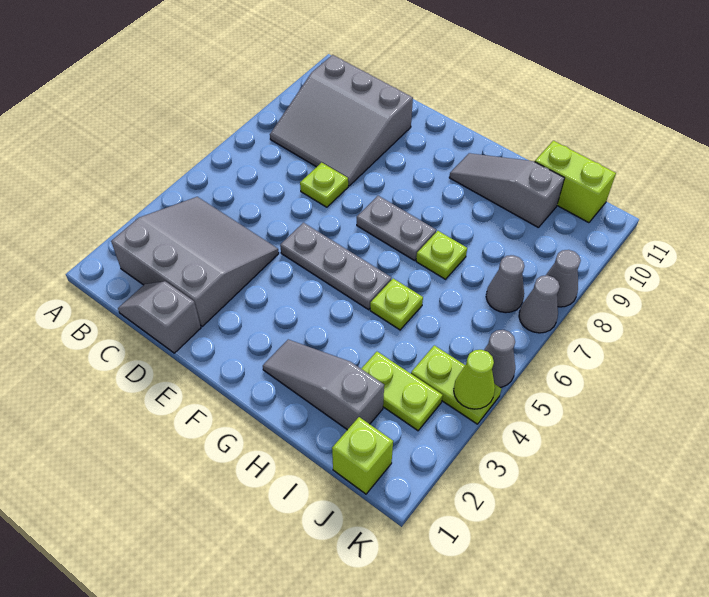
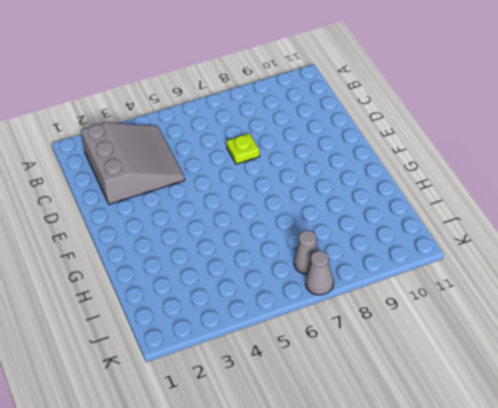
none -> grey slope B8:D10 level 1 top 10
none -> grey slope C1:D1 level 1 top D
none -> grey plate E5:G5 level 1

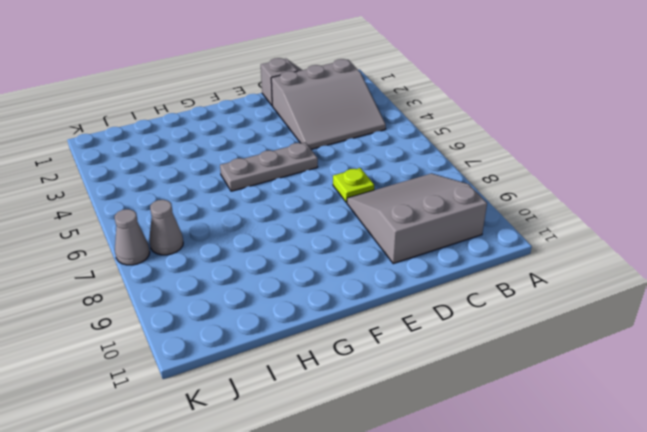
none -> grey plate F7:G7 level 1
none -> grey slope G2:I2 level 1 top I
none -> grey slope G10:I10 level 1 top I

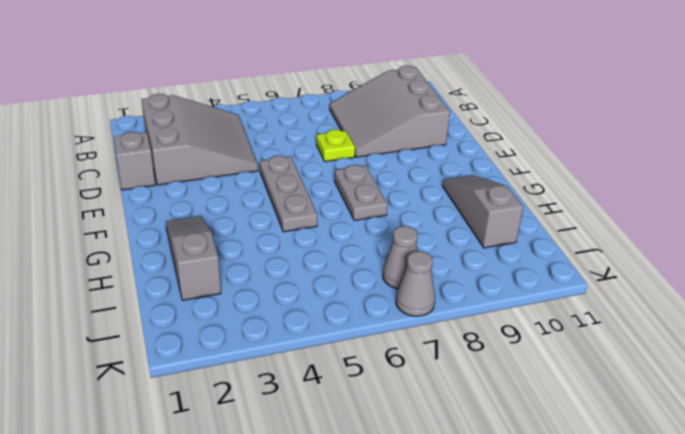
none -> lime plate H5 level 1
none -> lime plate H7 level 1
none -> lime plate I3:J3 level 1

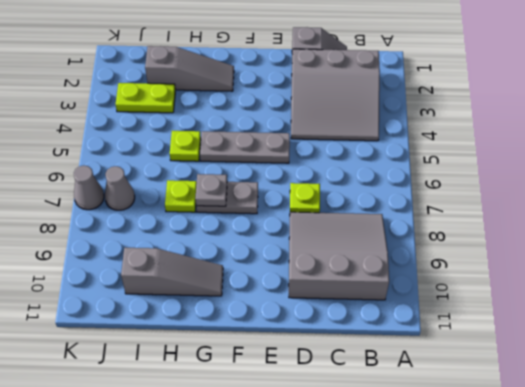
grey plate G7 level 2 -> none
none -> lime brick I11:J11 level 1
none -> lime brick J1 level 1
none -> lime plate J4:K4 level 1

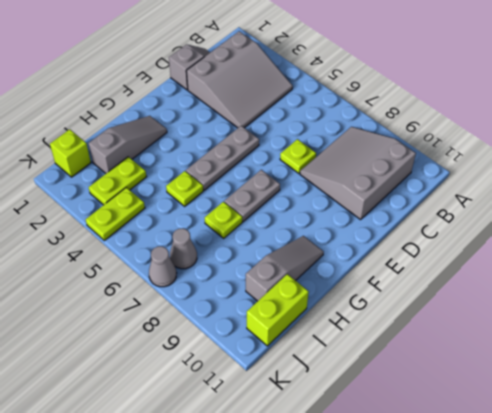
none -> grey cone K5 level 1
none -> grey cone K8 level 1
none -> lime cone K4 level 2

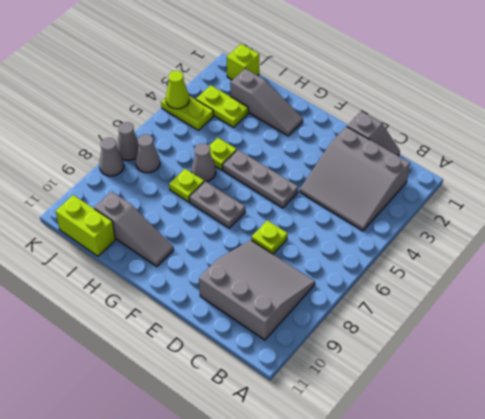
grey cone H6 level 1 -> grey cone K5 level 1

